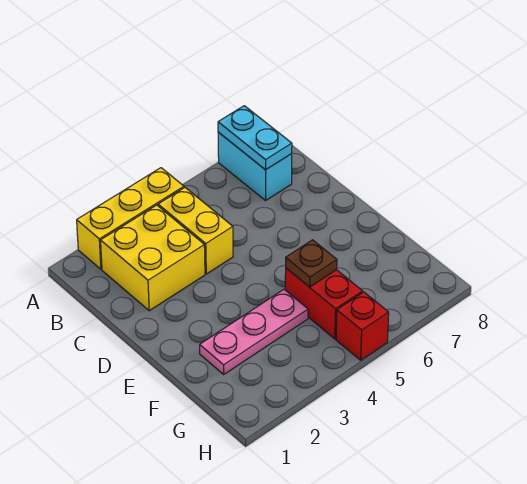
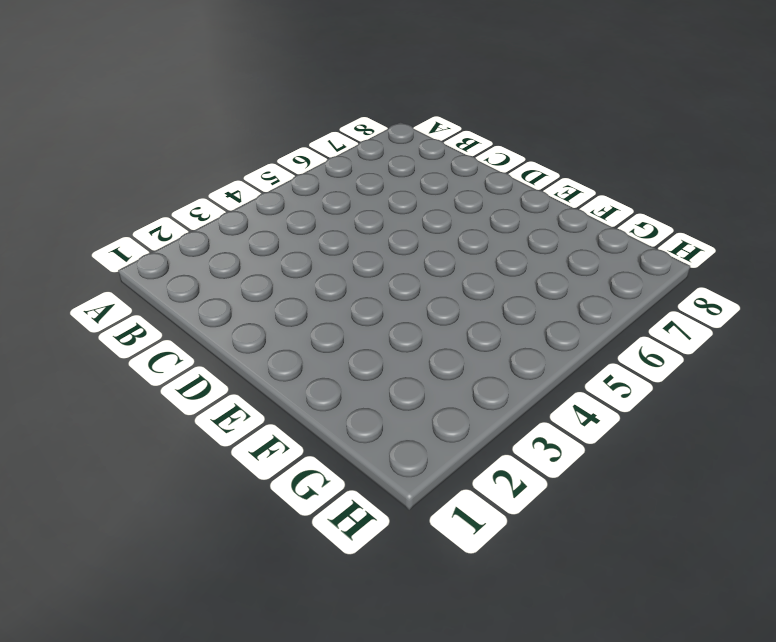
none -> yellow brick A2:A4 level 1
none -> cyan brick A7:B7 level 1

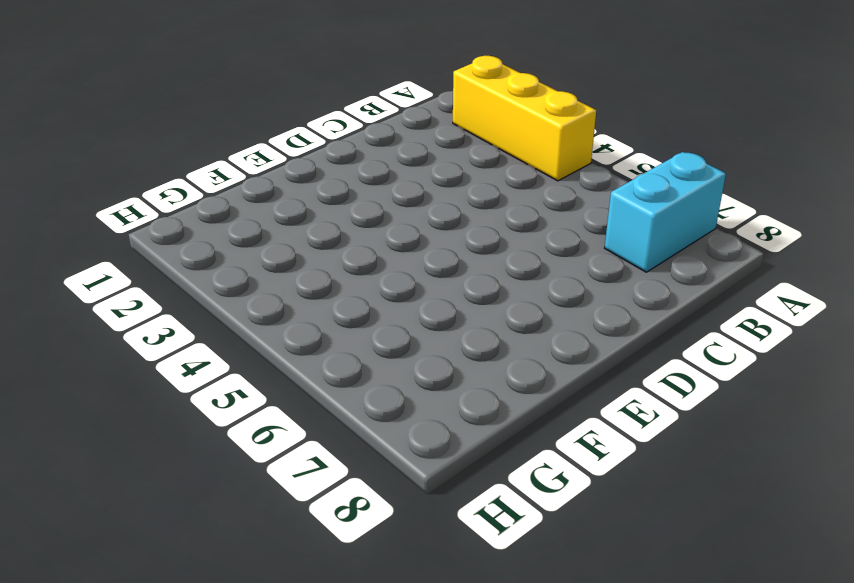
none -> yellow brick B2:C3 level 1
none -> yellow brick B4:C4 level 1

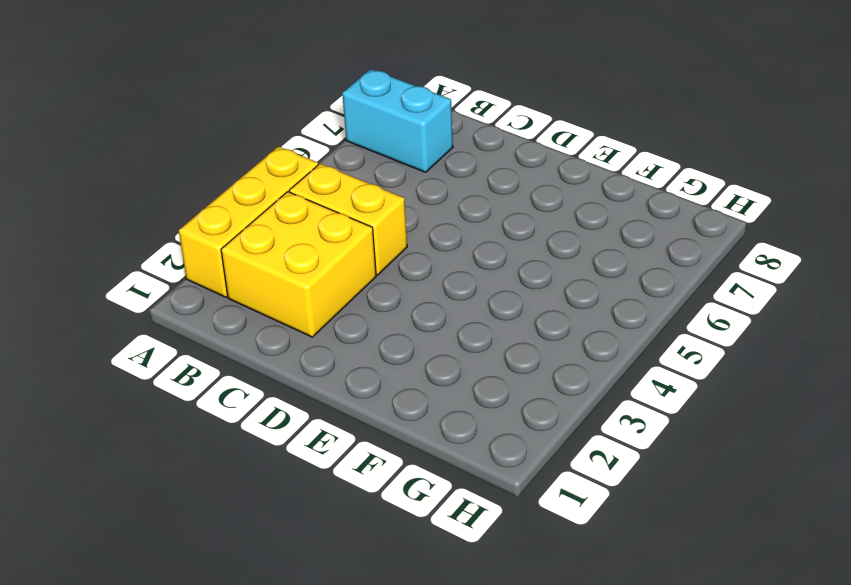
none -> pink plate F2:F4 level 1
none -> red brick F5:G5 level 1

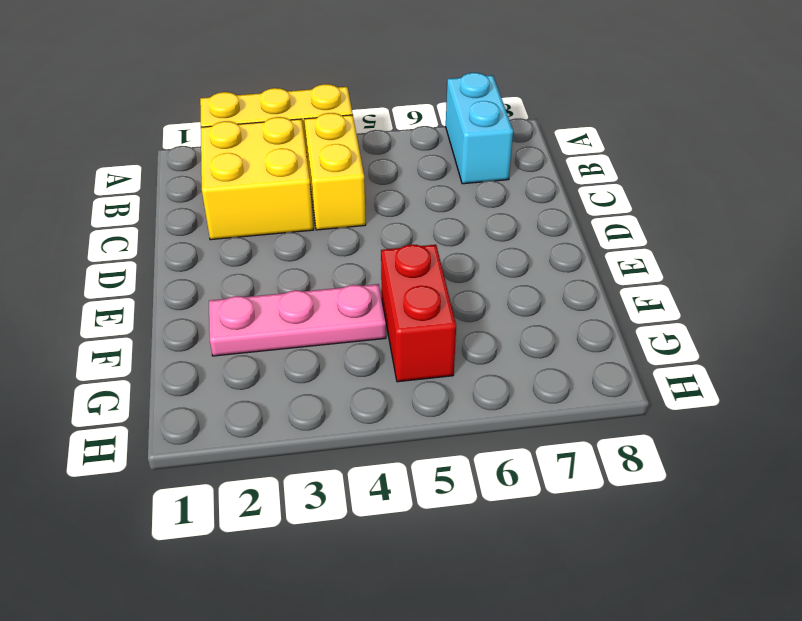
none -> red brick H5 level 1
none -> cyan plate A7:B7 level 2

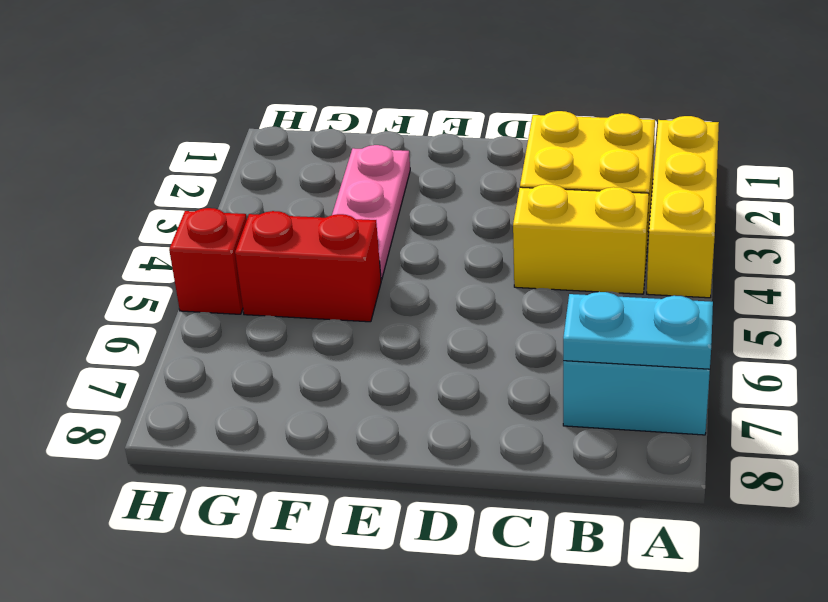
none -> brown plate F5 level 2

